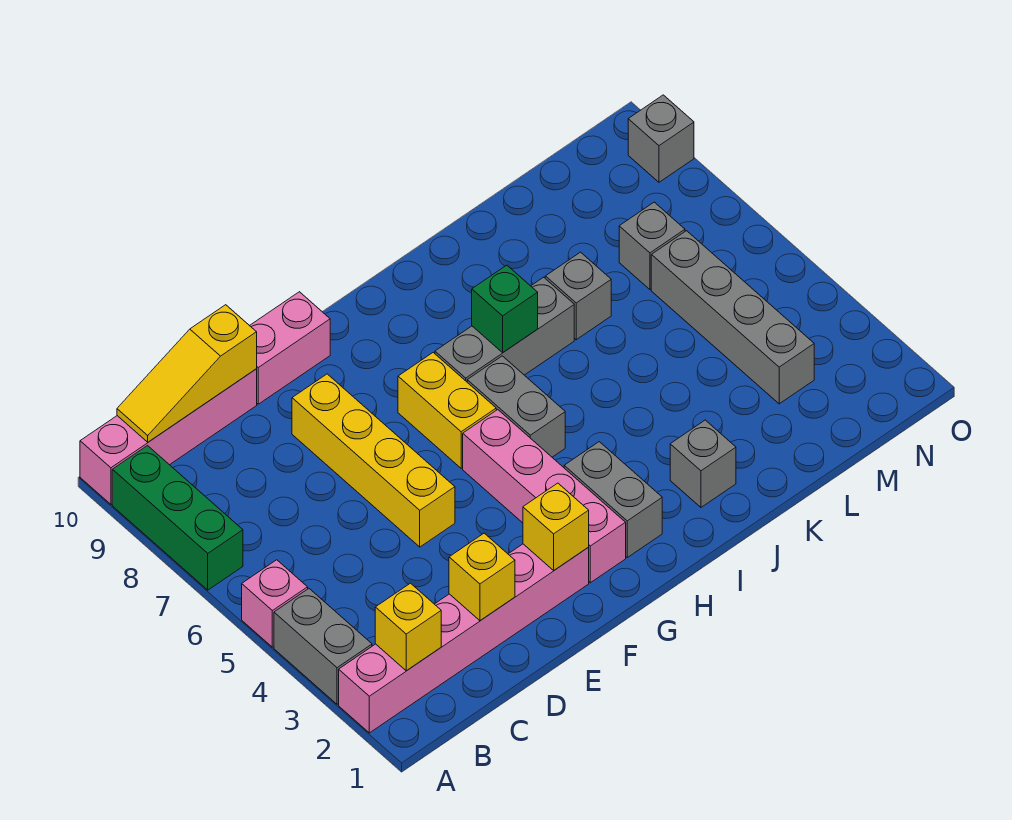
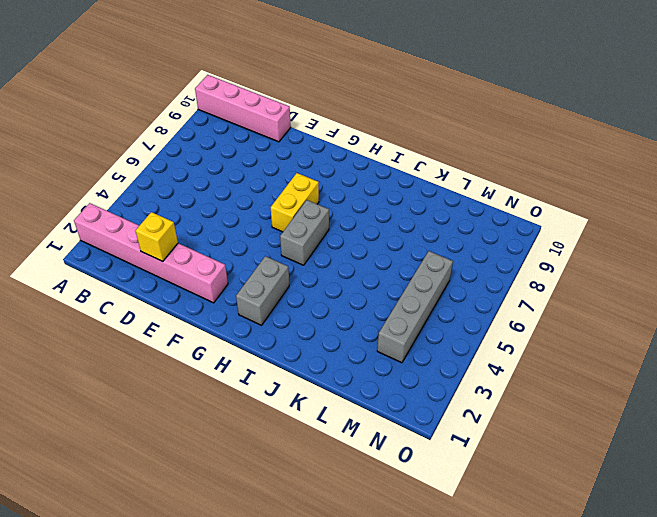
none -> grey brick A3:A4 level 1
none -> pink brick A5 level 1
none -> green brick A7:A9 level 1

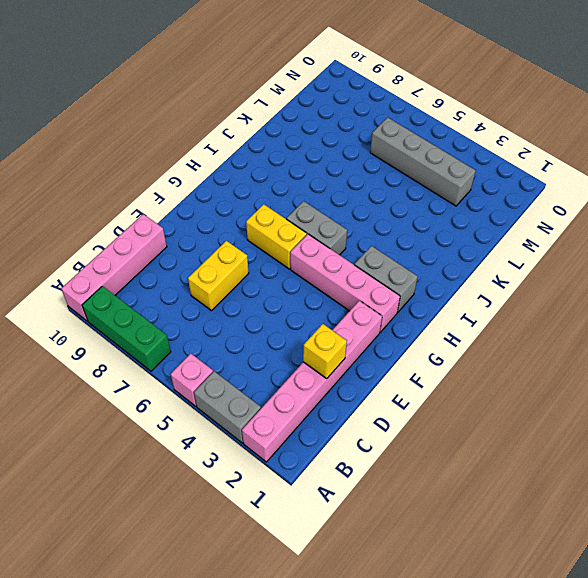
yellow brick D7:E7 level 1 -> yellow brick E5:E8 level 1
none -> pink brick E10:F10 level 1
none -> grey brick H7:J7 level 1
none -> grey brick J2 level 1

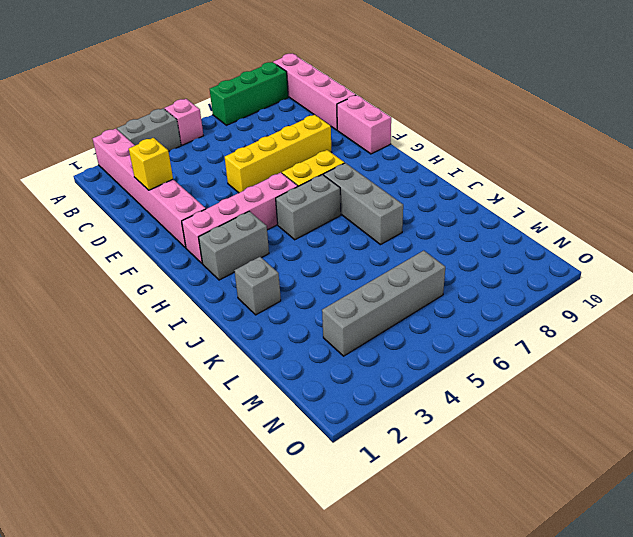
none -> grey brick K7 level 1
none -> grey brick M7 level 1
none -> grey brick O9 level 1

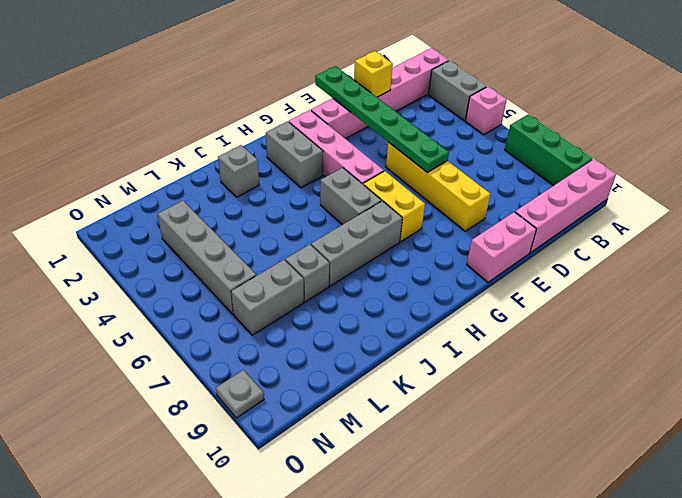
green plate E1:E6 level 2 -> none
grey brick L7:M7 level 1 -> grey brick M7 level 1
grey plate O9 level 1 -> grey brick O9 level 1
none -> yellow brick B2 level 2
none -> yellow slope B10:D10 level 2 top D
none -> yellow brick F2 level 2

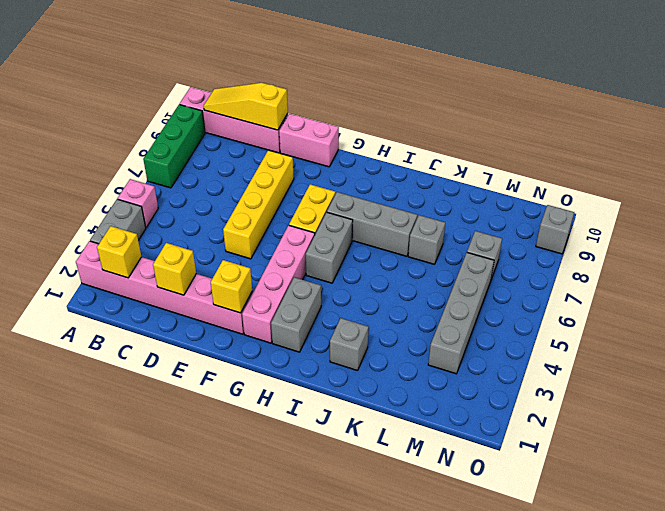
none -> green brick I7 level 2

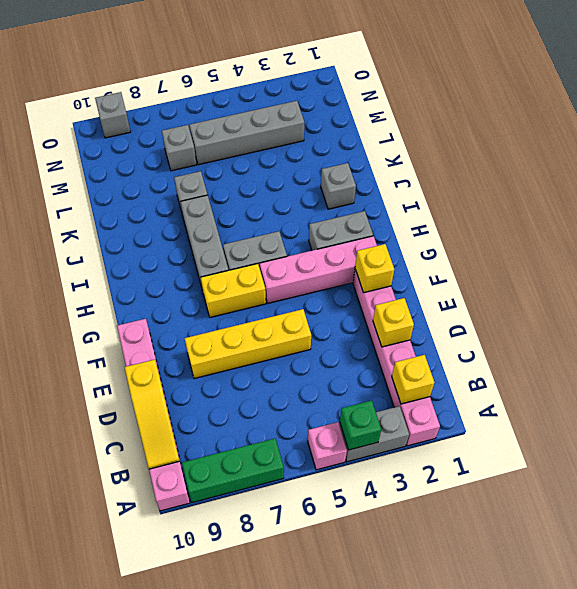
green brick A4 level 2 -> green brick I7 level 2

